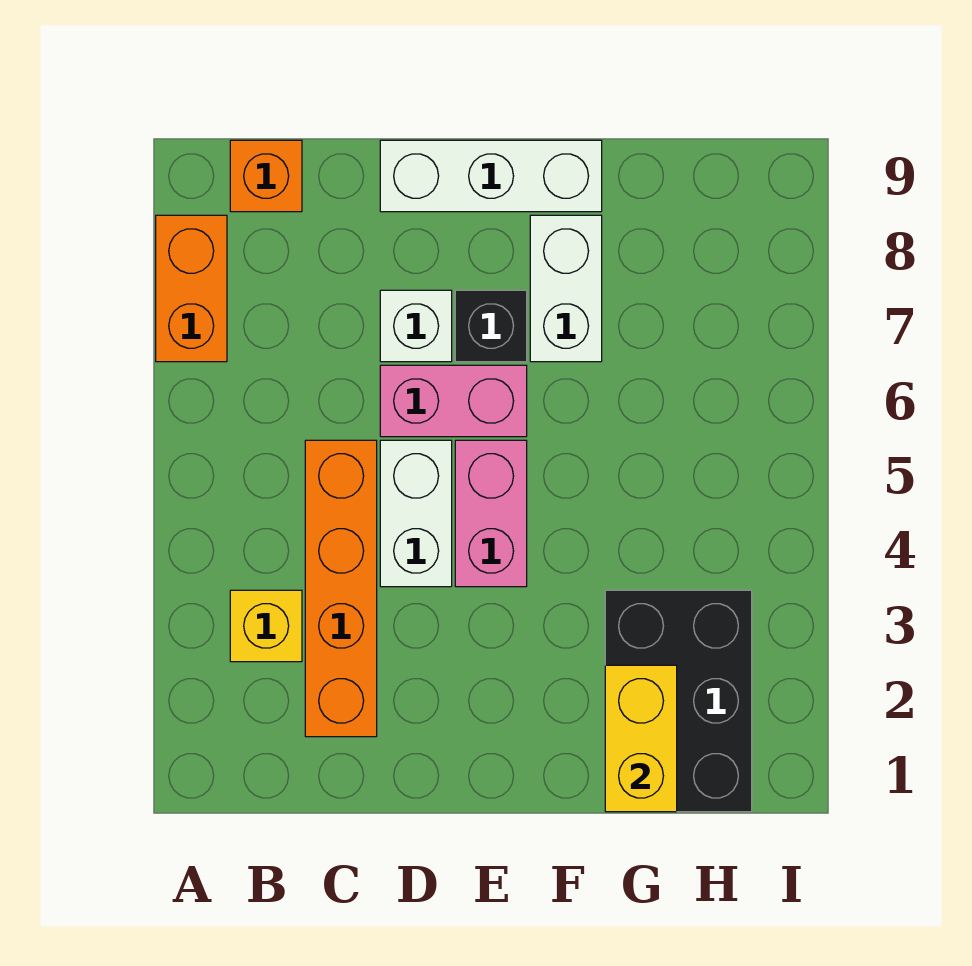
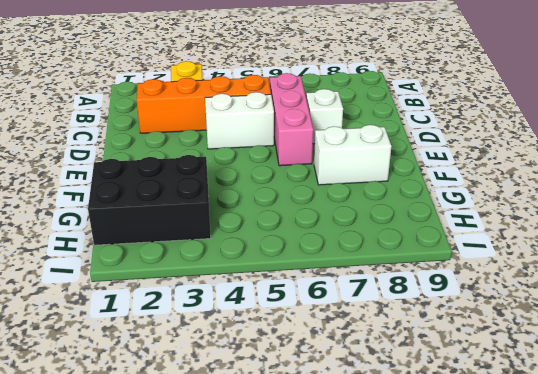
pink brick C6:E6 level 1 -> pink brick D6:E6 level 1
none -> orange brick A7:A8 level 1
none -> orange brick B9 level 1
none -> white brick D9:F9 level 1

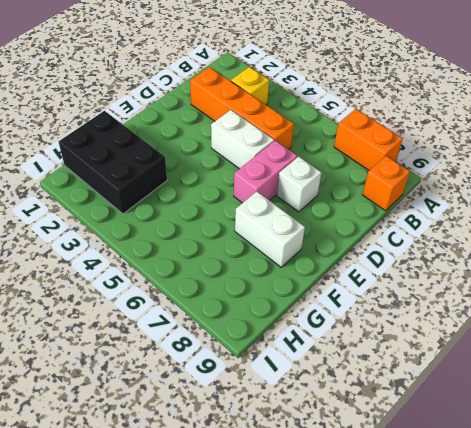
none -> white brick D9:F9 level 1
none -> pink brick E4:E5 level 1
none -> black brick E7 level 1

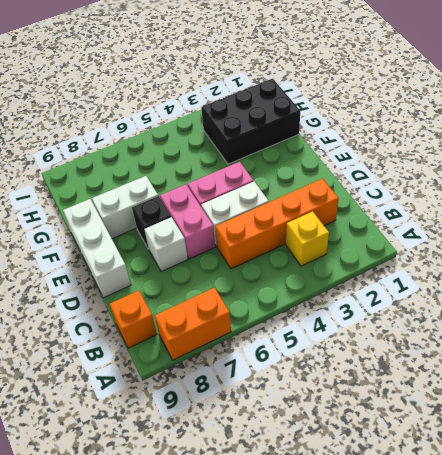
none -> yellow brick G1:G2 level 2

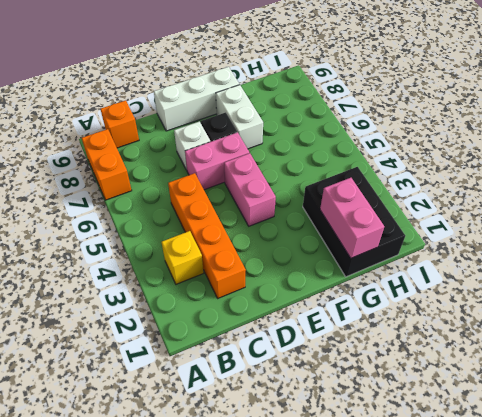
pink brick G1:G2 level 2 -> yellow brick G1:G2 level 2
none -> white brick D4:D5 level 1

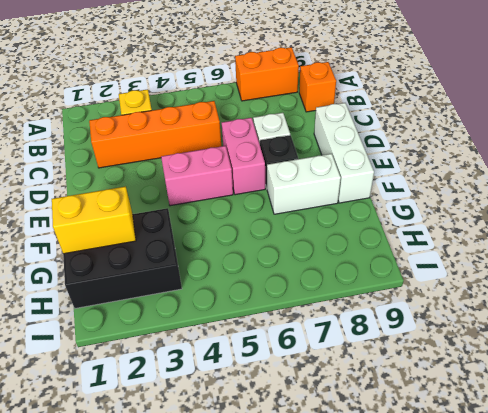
none -> white brick D4:D5 level 1

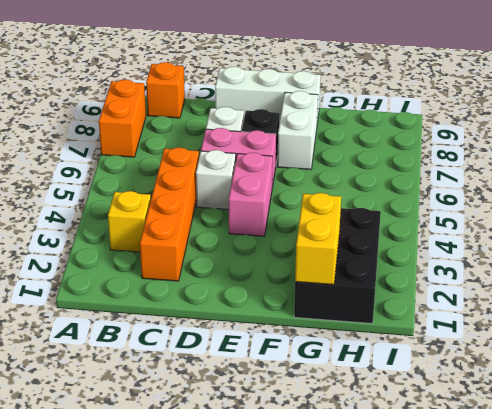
white brick D5 level 1 -> white brick D4:D5 level 1

